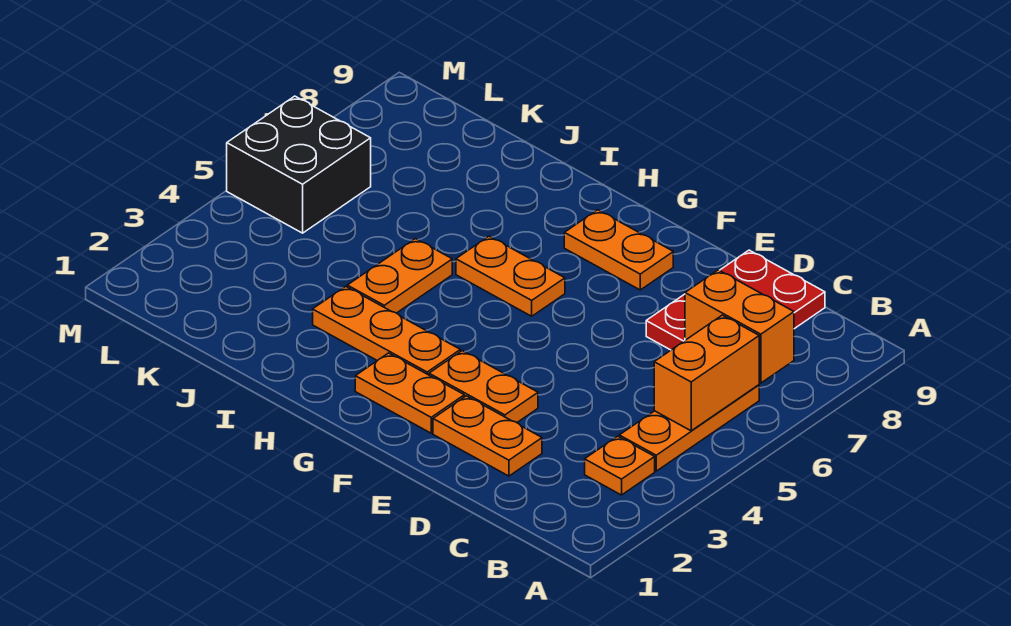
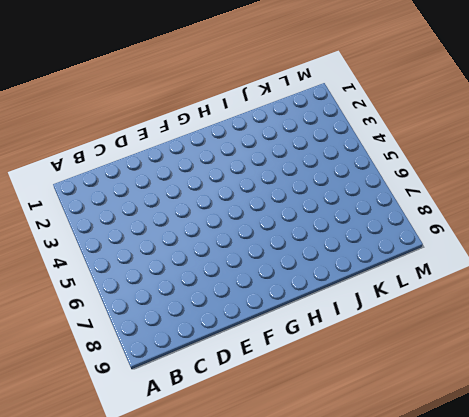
none -> orange plate B3 level 1
none -> orange plate B4:B6 level 1
none -> red plate C7:D9 level 1

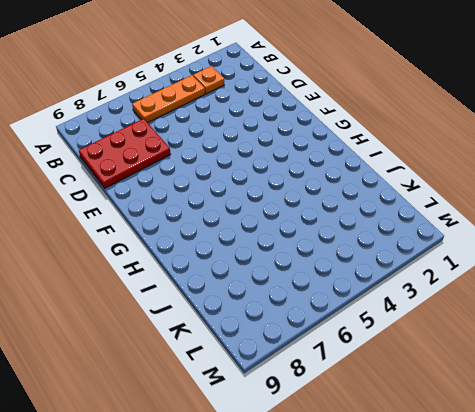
none -> orange plate D2:E2 level 1
none -> orange plate E3:F3 level 1
none -> orange plate F2:G2 level 1

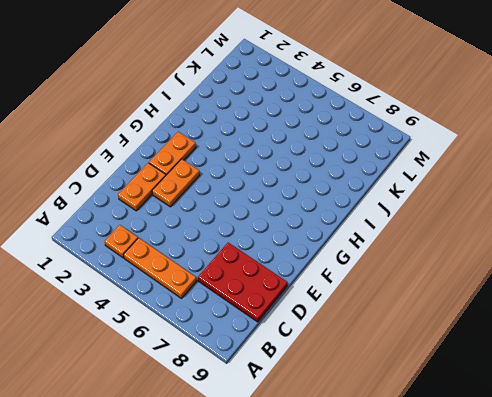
none -> orange plate F8:G8 level 1
none -> orange plate G3:I3 level 1
none -> orange plate G6:H6 level 1

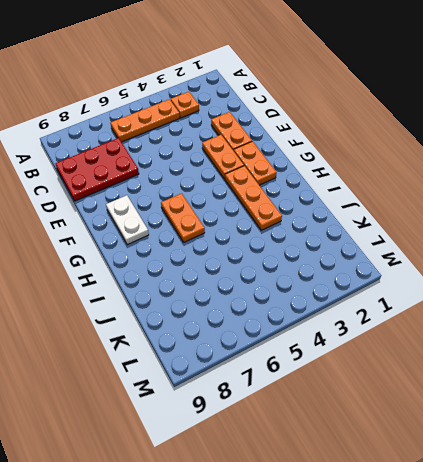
white plate F8:G8 level 1 -> orange plate F8:G8 level 1
none -> orange plate I4:I5 level 1
none -> black brick L5:M6 level 1
none -> orange brick B5:B6 level 2

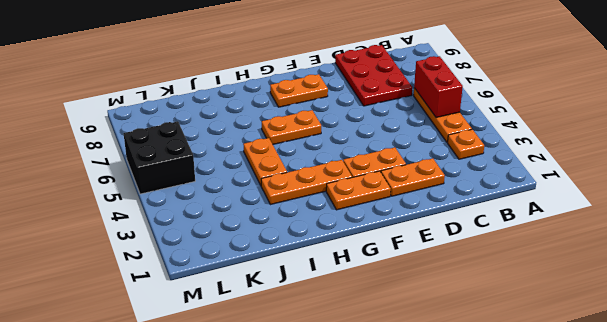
red brick B5:B6 level 2 -> orange brick B5:B6 level 2
none -> orange brick B7:C7 level 2

